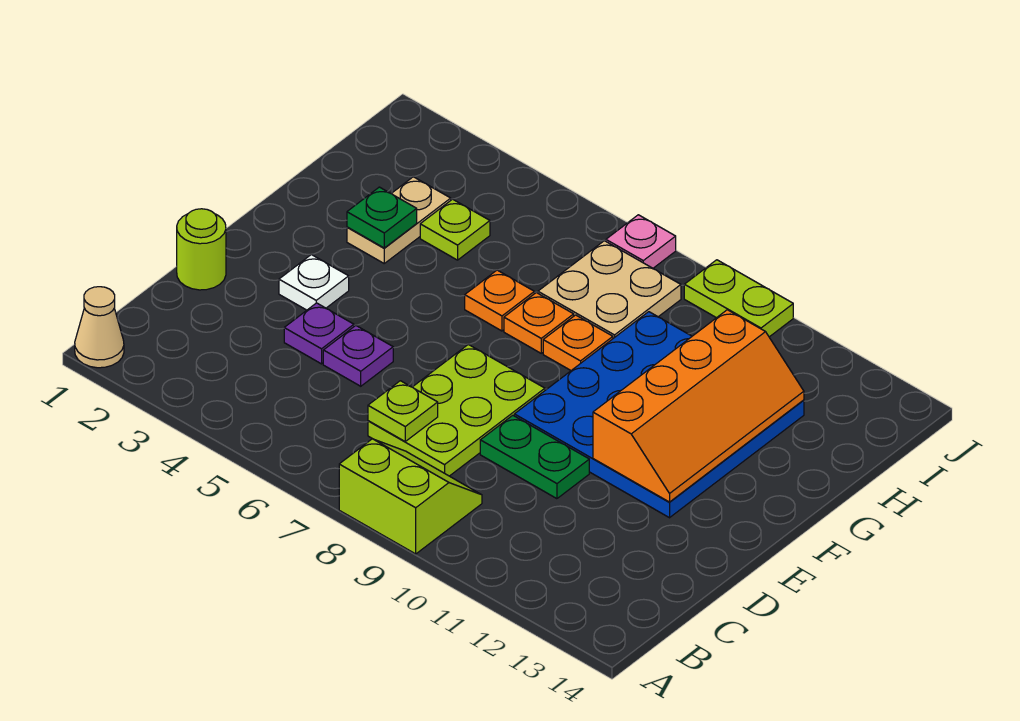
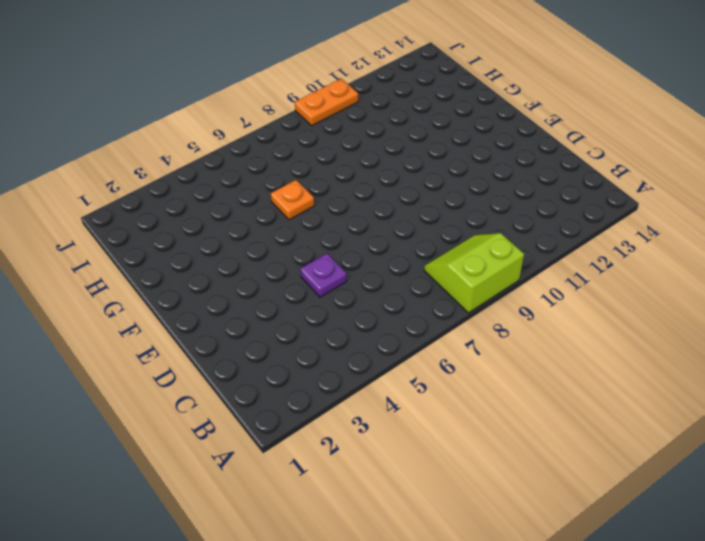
orange plate J9:J10 level 1 -> lime plate J9:J10 level 1
none -> tan cone A1 level 1
none -> lime plate C7:E8 level 1
none -> lime round brick D1 level 1

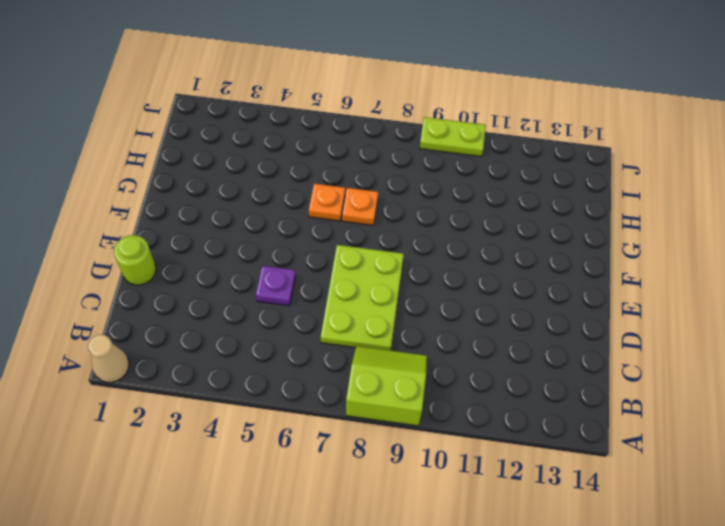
none -> purple plate D4 level 1
none -> green plate D9:D10 level 1
none -> white plate E3 level 1

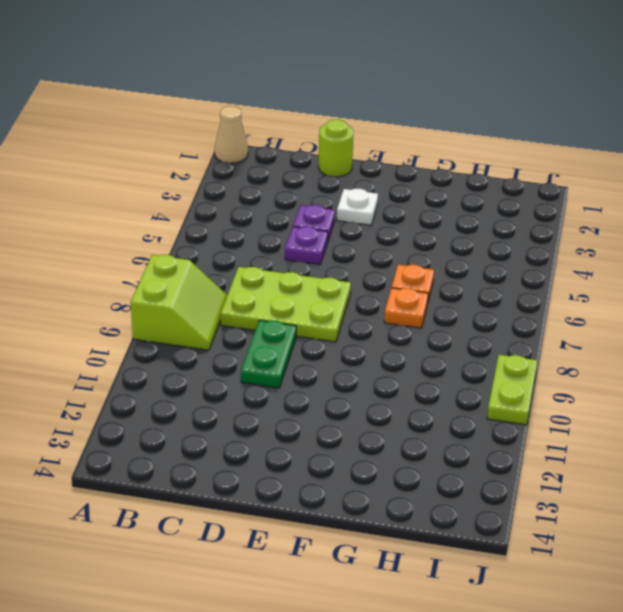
none -> blue plate E9:H12 level 1
none -> tan plate G3:H3 level 1
none -> orange plate G8 level 1

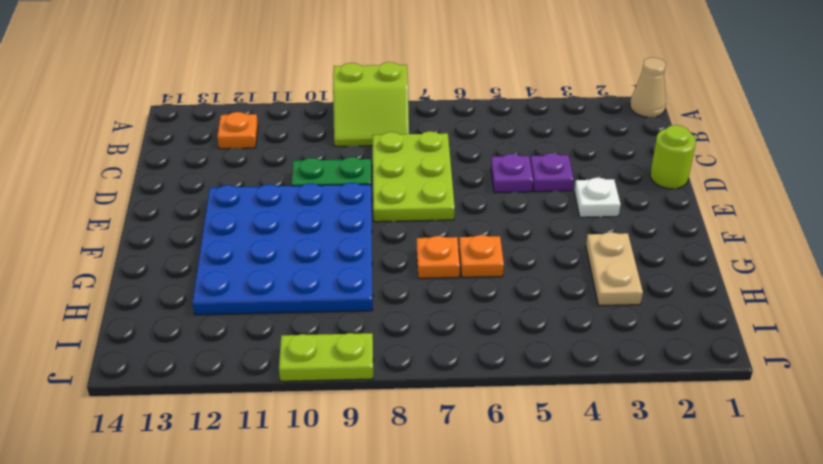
orange plate B12 level 1 -> orange plate G8 level 1
none -> lime plate H4 level 1
none -> tan plate H7:I8 level 1
none -> pink plate J7 level 1

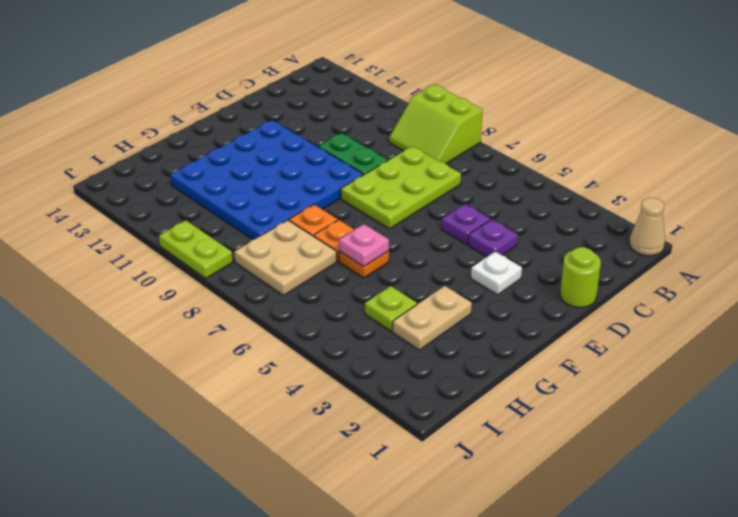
pink plate G6 level 2 -> pink plate J7 level 1
none -> lime plate C7 level 2
none -> orange slope E11:H12 level 2 top 11
none -> green plate G3 level 2

